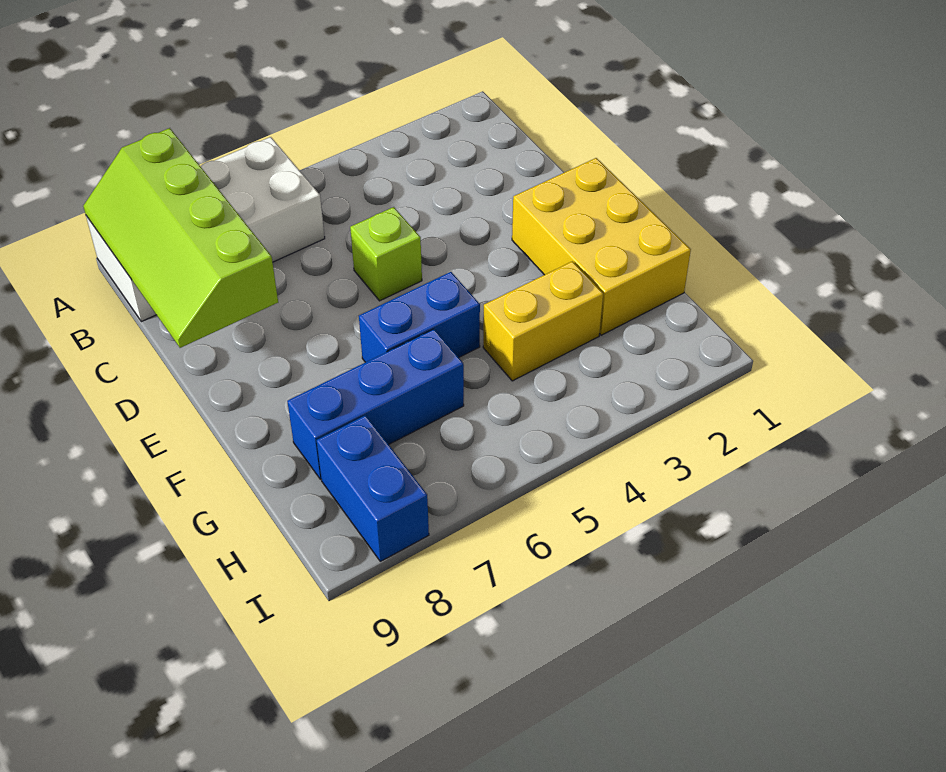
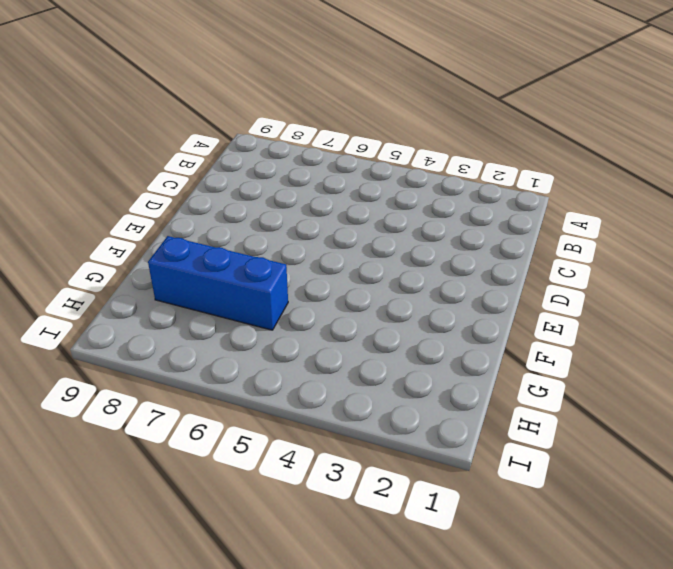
none -> white brick A6:B9 level 1
none -> lime brick D5 level 1

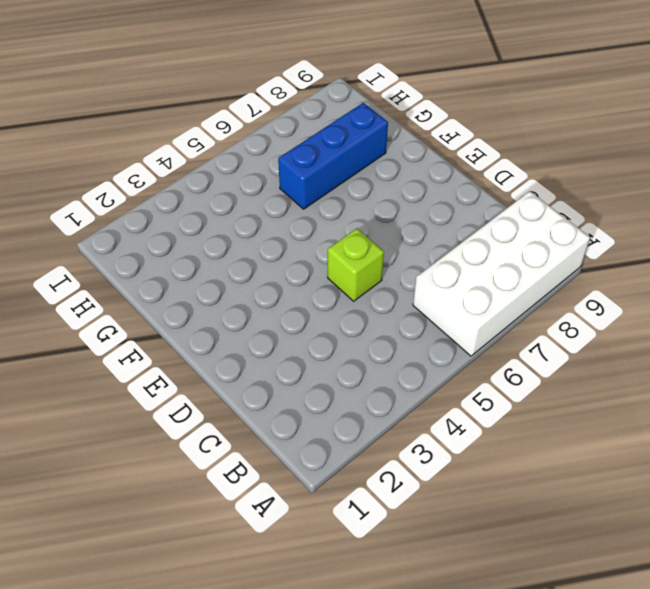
none -> yellow brick E1:G2 level 1
none -> blue brick F5:F6 level 1

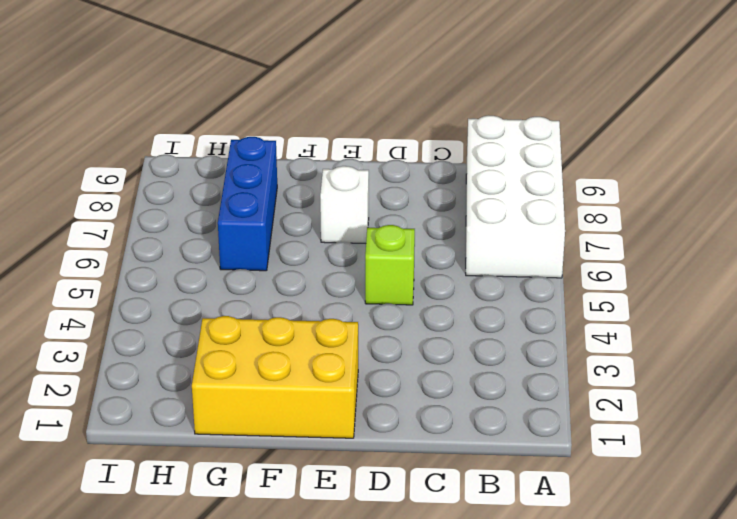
white brick E7 level 1 -> none
none -> blue brick F5:F6 level 1
none -> yellow brick G3:G4 level 1

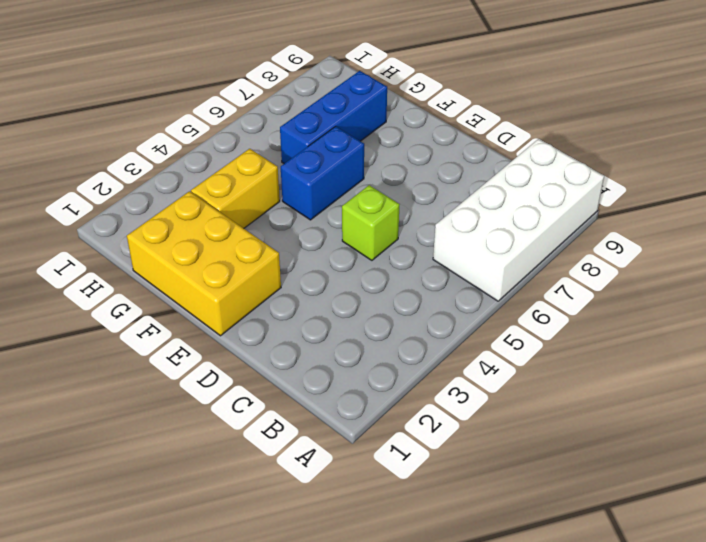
none -> blue brick H8:I8 level 1
none -> lime slope A8:D9 level 2 top 8

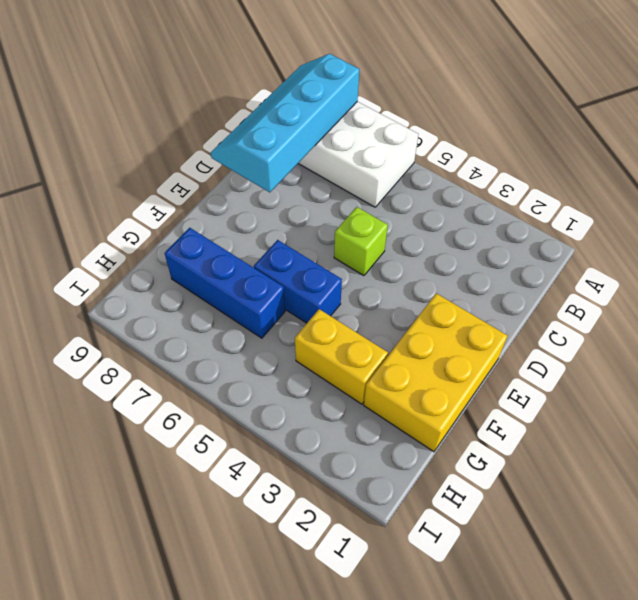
cyan slope A8:D9 level 2 top 8 -> lime slope A8:D9 level 2 top 8
none -> blue brick H8:I8 level 1

